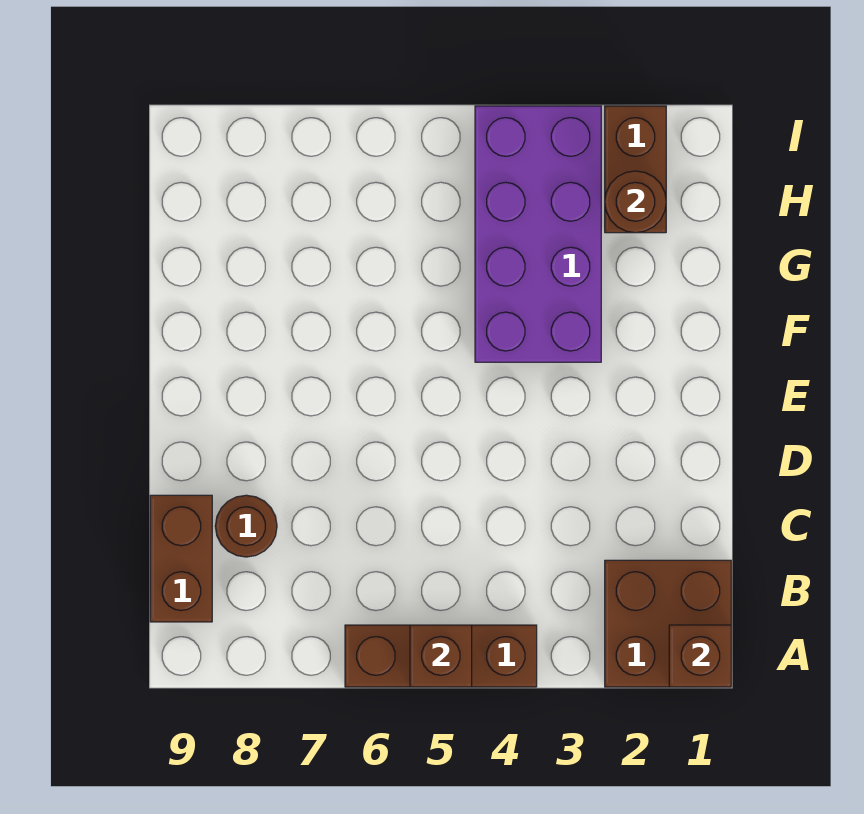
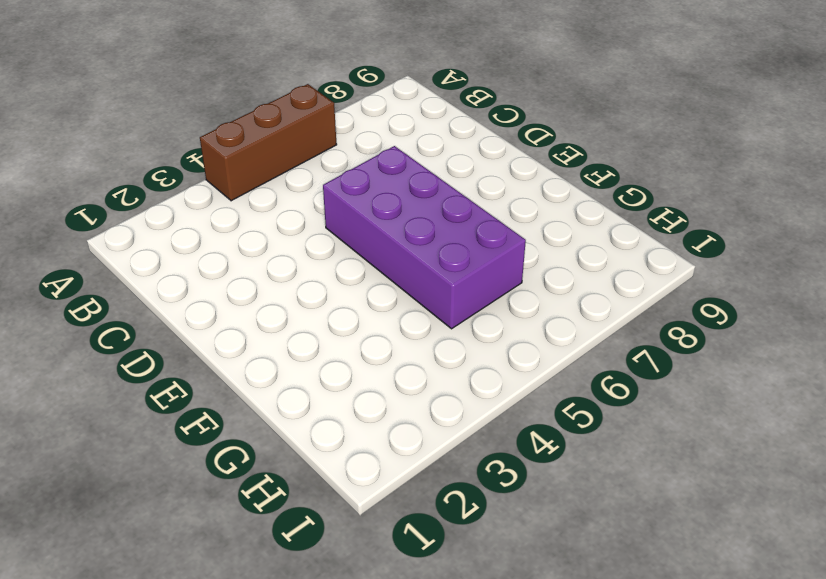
purple brick D5:G6 level 1 -> purple brick F3:I4 level 1
none -> brown brick A1:B2 level 1
none -> brown brick B9:C9 level 1

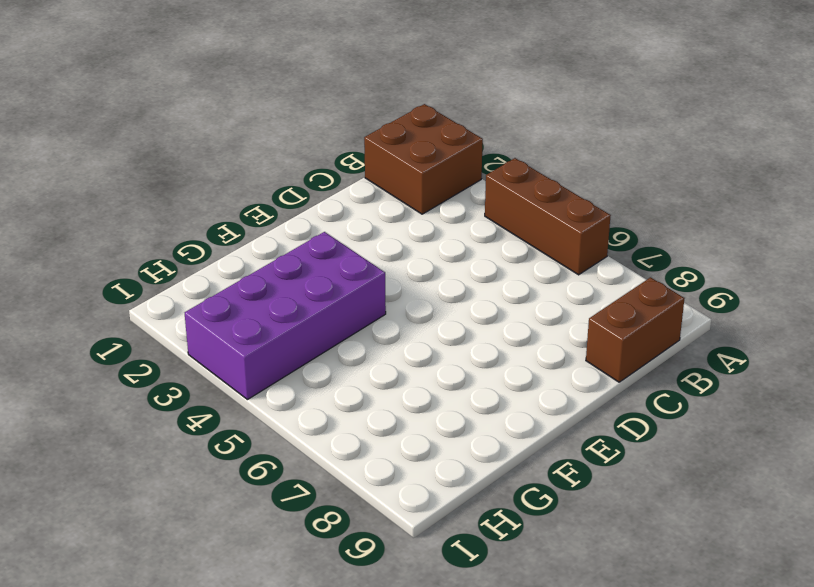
none -> brown round brick C8 level 1
none -> brown brick H2:I2 level 1

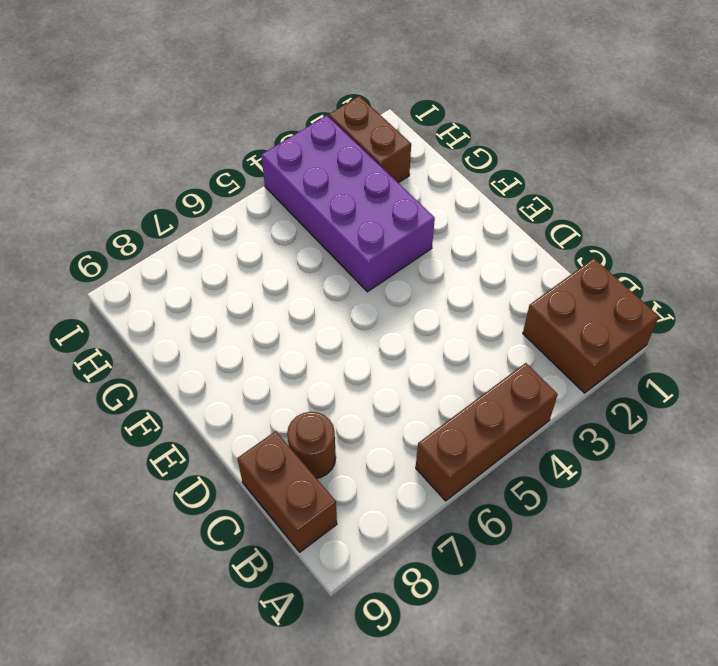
none -> brown brick A1 level 2
none -> brown brick A5 level 2

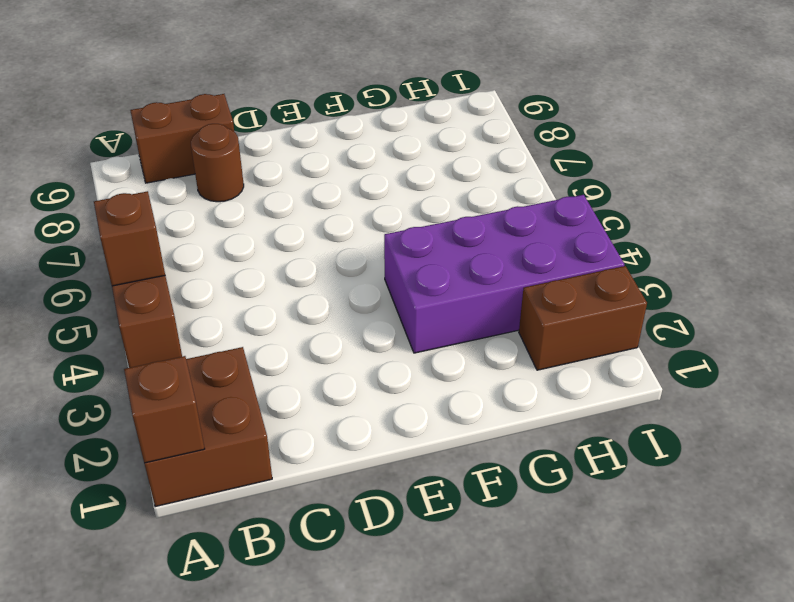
none -> brown round brick H2 level 2

